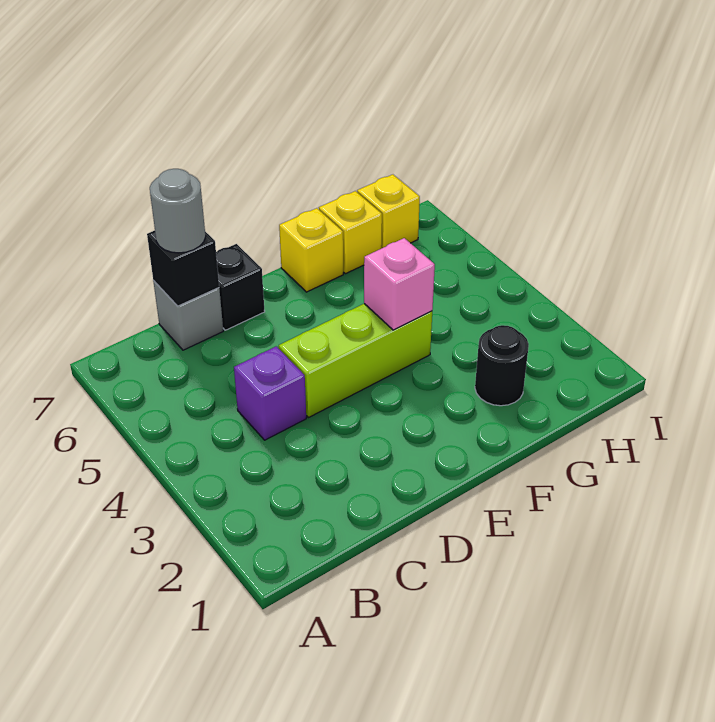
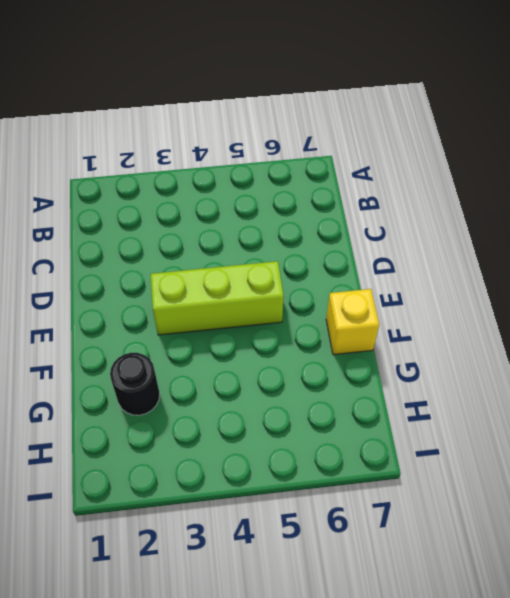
lime brick E3:E5 level 1 -> lime brick D4:F4 level 1
none -> purple brick C4 level 1
none -> grey brick C7 level 1

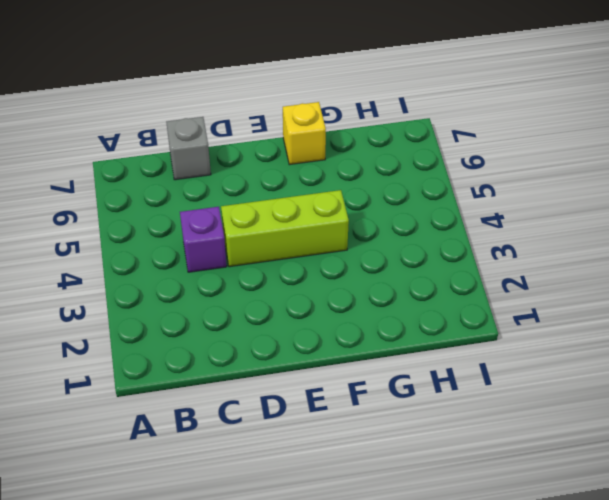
none -> black brick D7 level 1
none -> black round brick G2 level 1

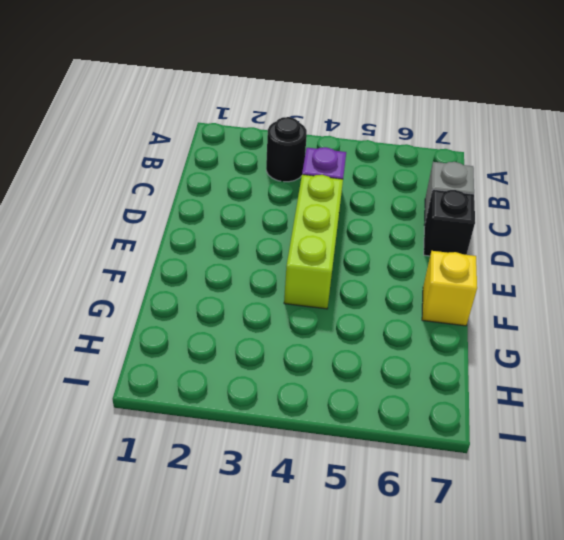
black round brick B3 level 1 -> black round brick G2 level 1
none -> yellow brick G7 level 1
none -> yellow brick H7 level 1

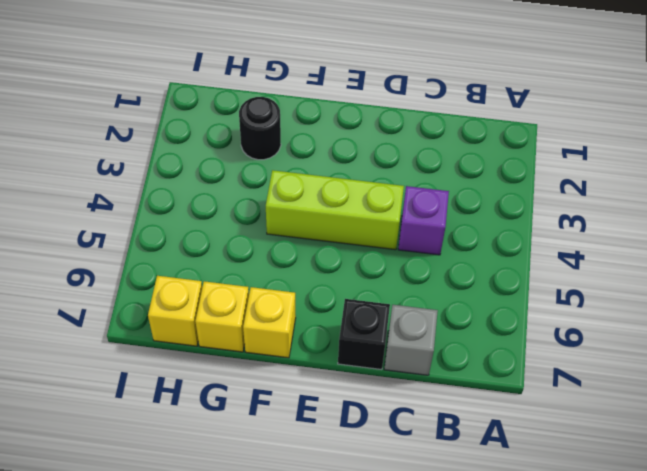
none -> black brick C7 level 2
none -> pink brick F4 level 2

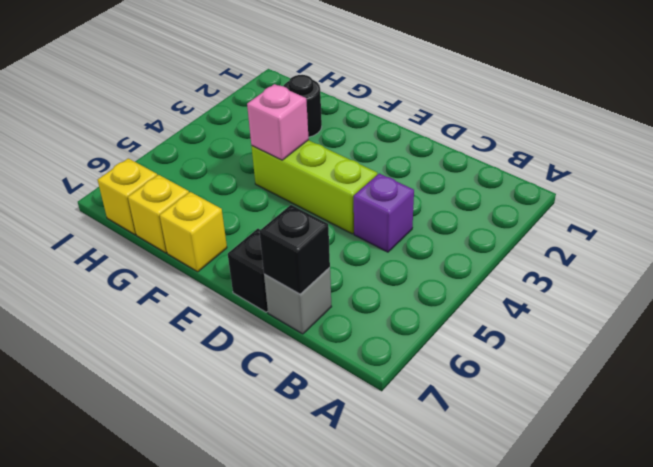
none -> grey round brick C7 level 3

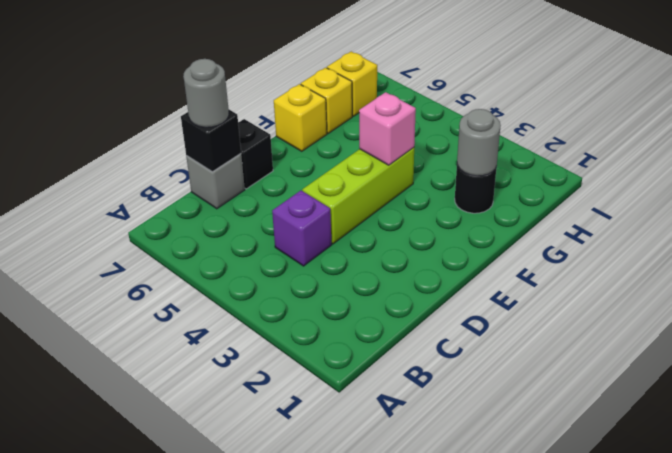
grey round brick G2 level 2 -> none

